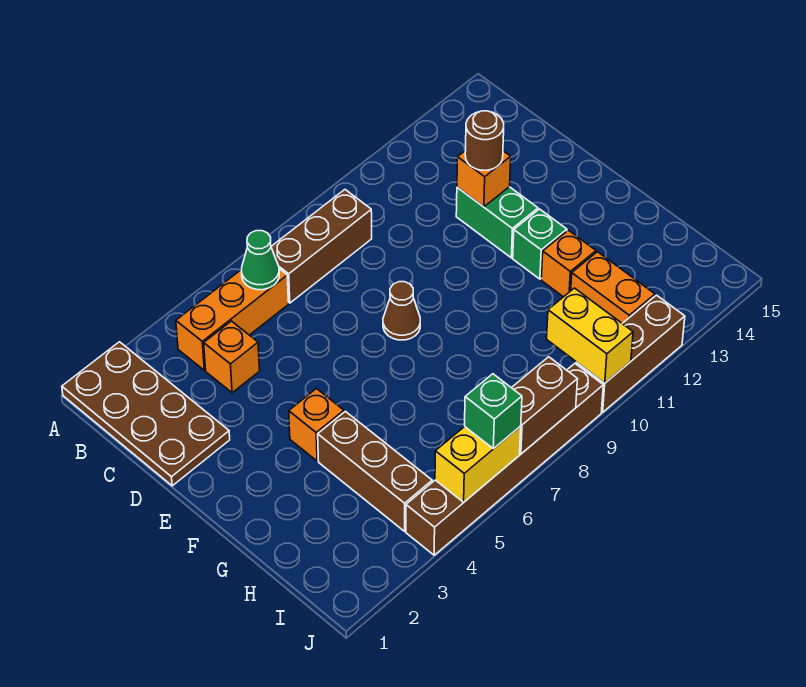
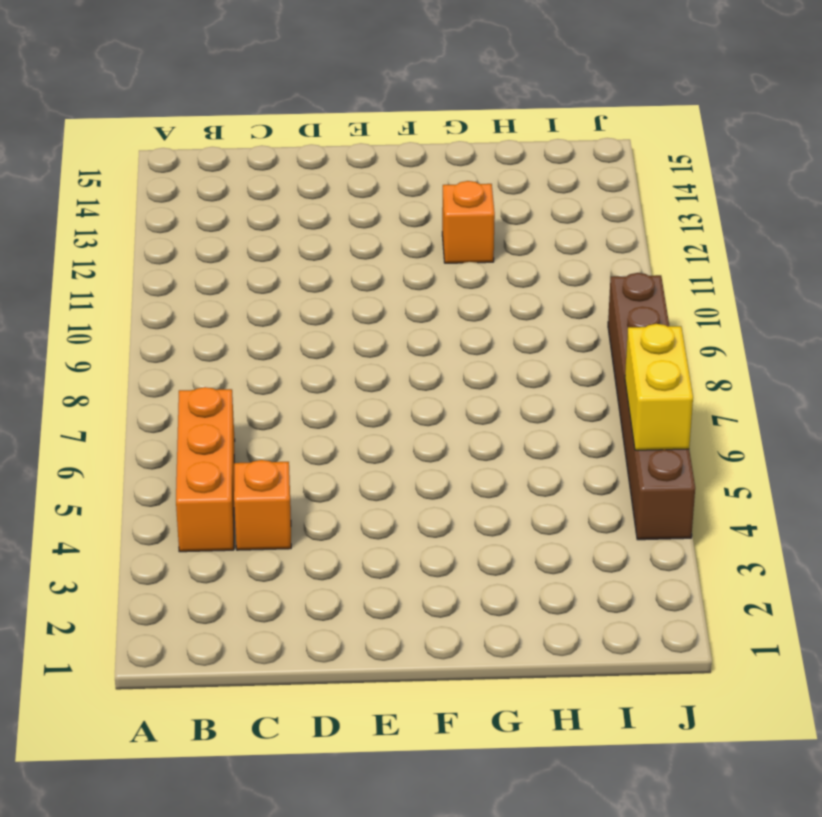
none -> brown plate A1:D2 level 1
none -> brown brick B7:B9 level 1
none -> green brick D12:E12 level 1

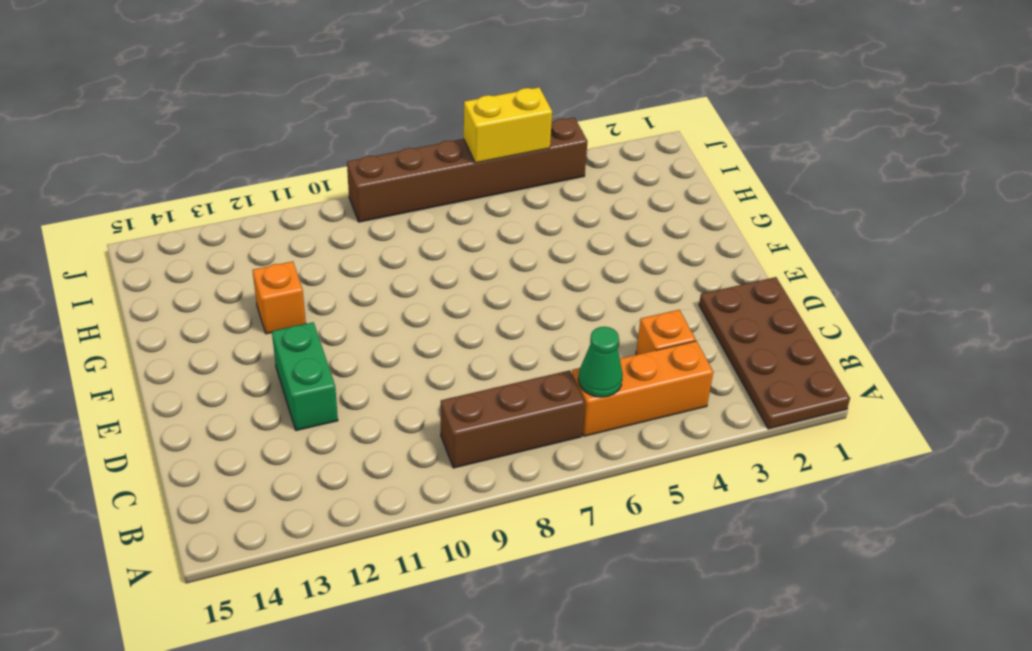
none -> brown cone E8 level 1
none -> orange brick F4 level 1
none -> green brick F12 level 1

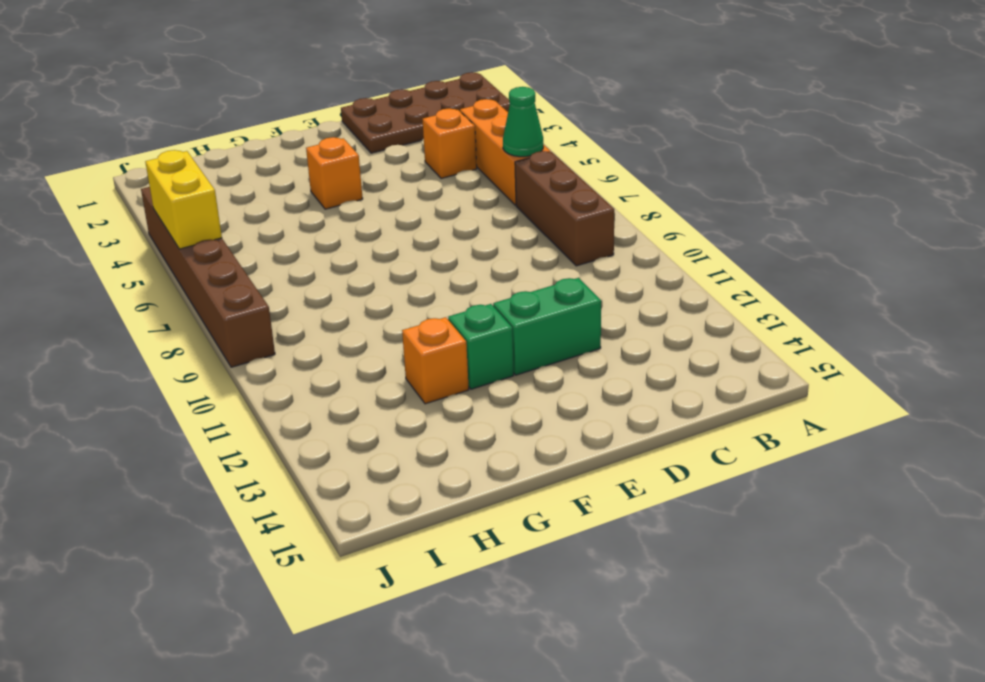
none -> brown cone E8 level 1
none -> brown brick G4:I4 level 1
none -> orange brick H12:I12 level 1

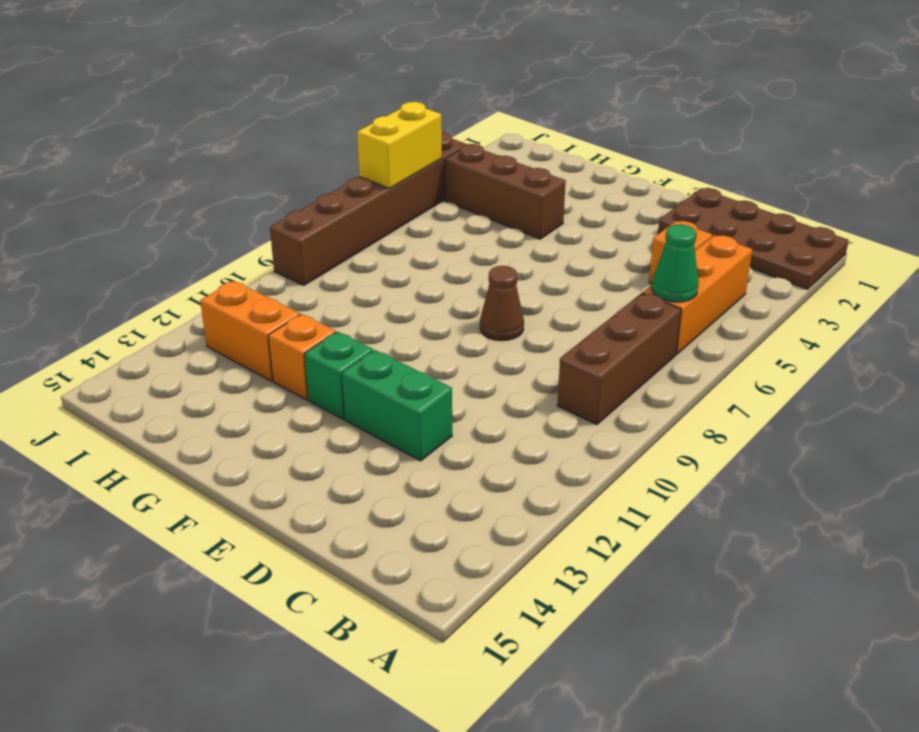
none -> orange brick F4 level 1
none -> brown brick J10:J12 level 1
none -> orange brick D12 level 2

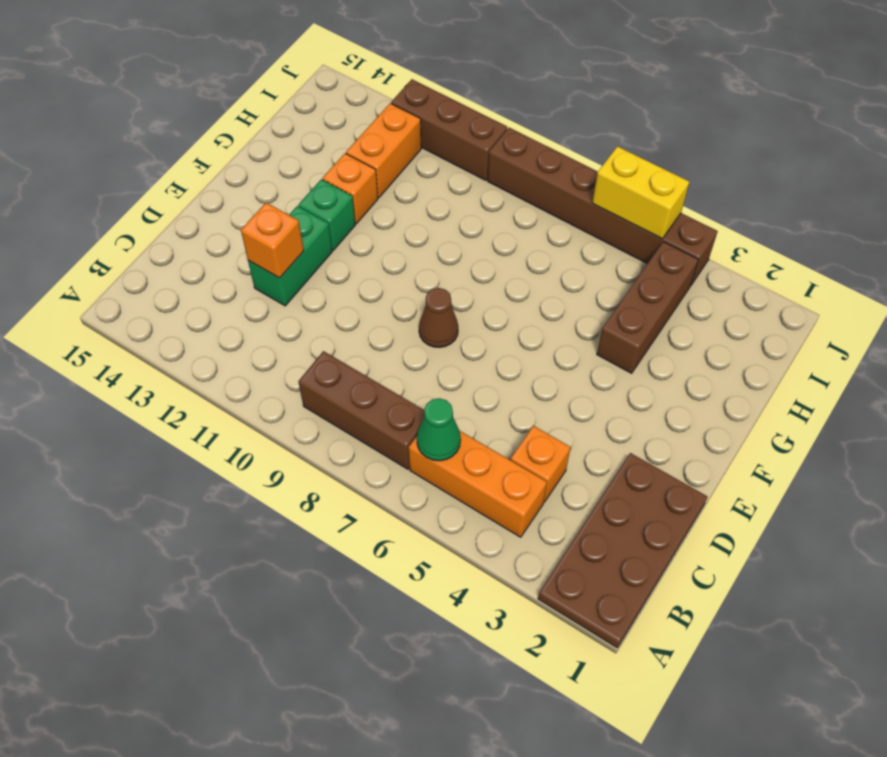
none -> orange brick F4 level 1
none -> yellow brick I10:J10 level 2
none -> brown brick J7:J8 level 2

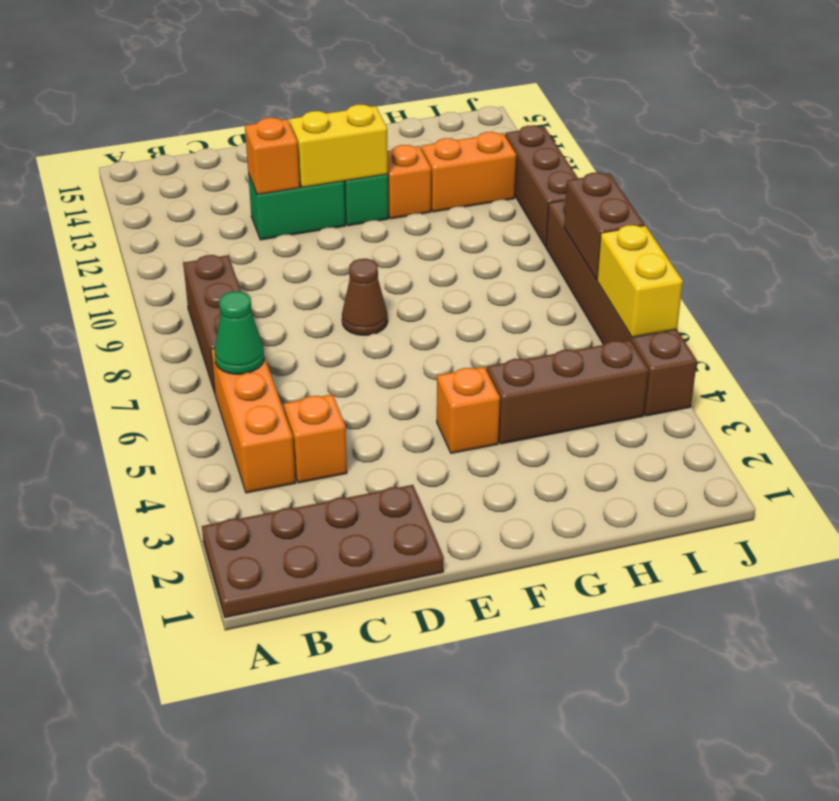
yellow brick E12:F12 level 2 -> yellow brick I10:J10 level 2
none -> brown round brick D12 level 3
none -> green brick J6 level 3

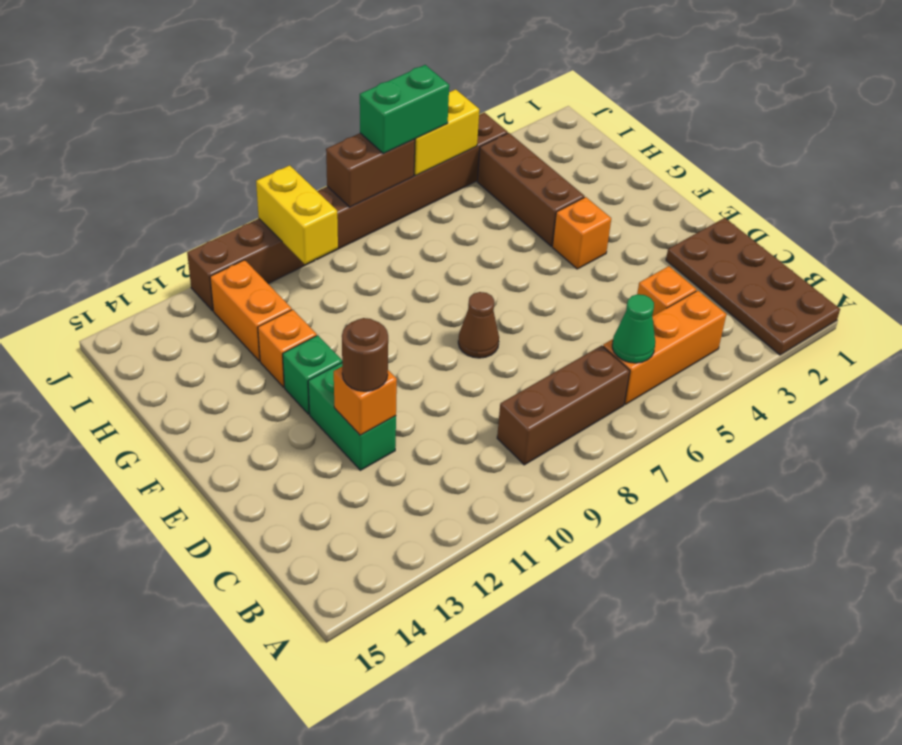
green brick J6:J7 level 3 -> green brick J6 level 3

